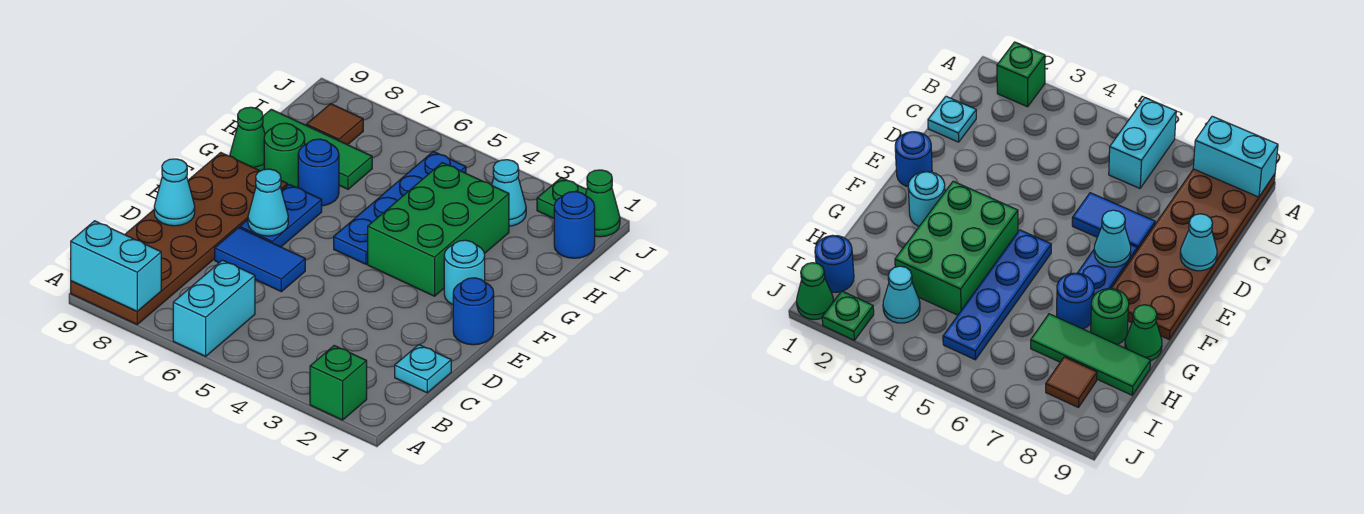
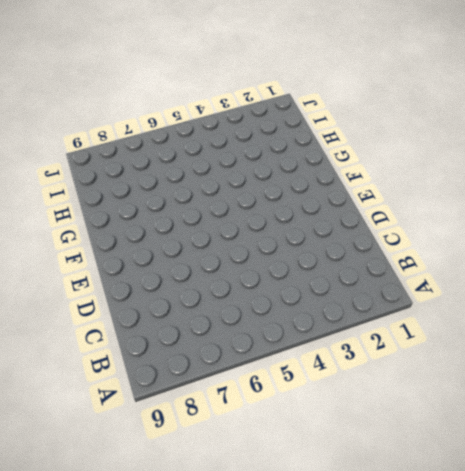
none -> green brick A2 level 1
none -> cyan brick A6:B6 level 1
none -> brown plate A8:F9 level 1

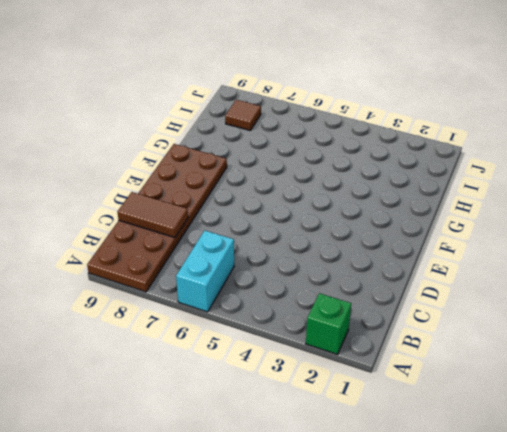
brown tile C8:C9 level 2 -> none
none -> cyan plate C1 level 1
none -> blue tile D6:D7 level 1
none -> blue round brick E1 level 1

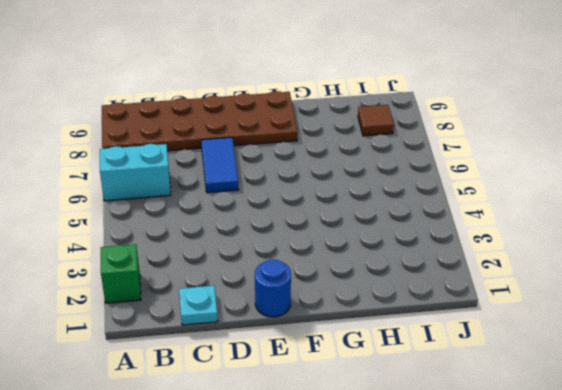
none -> blue plate E7:F7 level 1
none -> cyan round brick F2 level 1
none -> green brick F3:H4 level 1

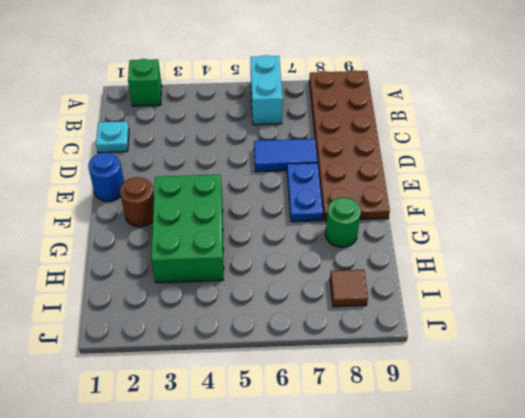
brown round brick F2 level 1 -> cyan round brick F2 level 1
none -> blue plate F5:I5 level 1
none -> blue round brick G7 level 1
none -> green cone G9 level 1

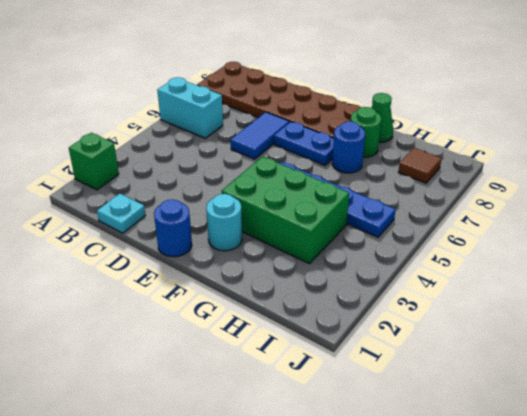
none -> green tile H7:H9 level 1
none -> blue round brick I1 level 1
none -> cyan cone I3 level 1

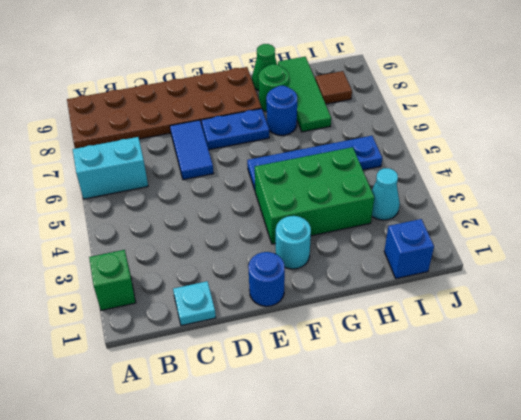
blue brick I1 level 1 -> blue round brick I1 level 1
none -> green cone J1 level 1
none -> green plate J2 level 1
none -> cyan brick A8:A9 level 2

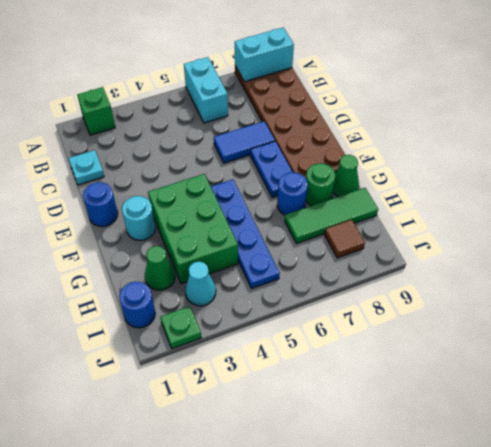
green cone H2 level 1 -> green cone J1 level 1
none -> cyan cone D9 level 2
none -> cyan cone E7 level 2

